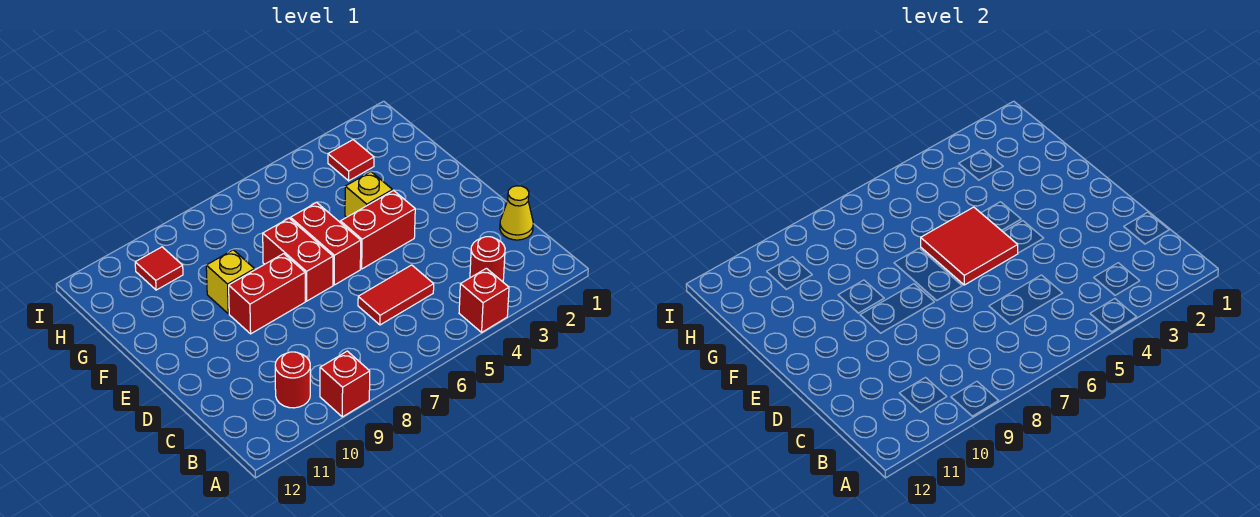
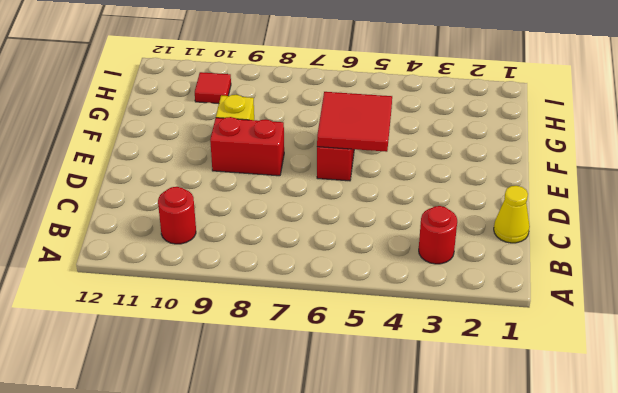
none -> red brick A4 level 1
none -> red brick A9 level 1
none -> red tile C5:C6 level 1

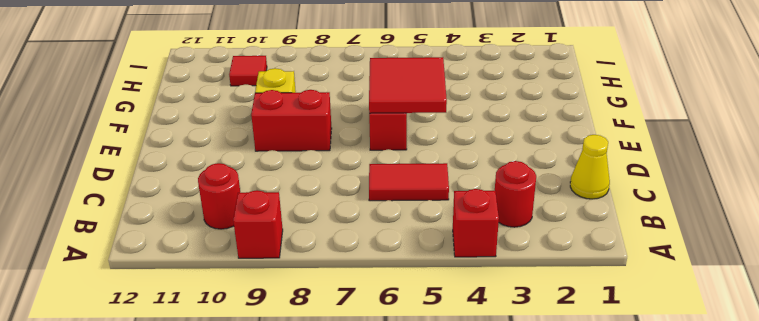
none -> red brick E4:E5 level 1
none -> red brick E7:F7 level 1
none -> yellow brick F4 level 1

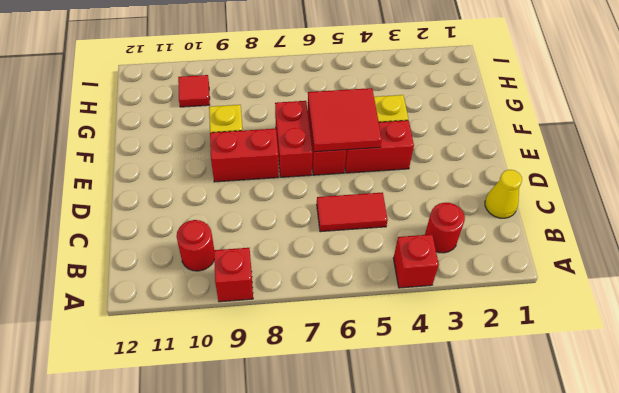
none -> red tile H3 level 1

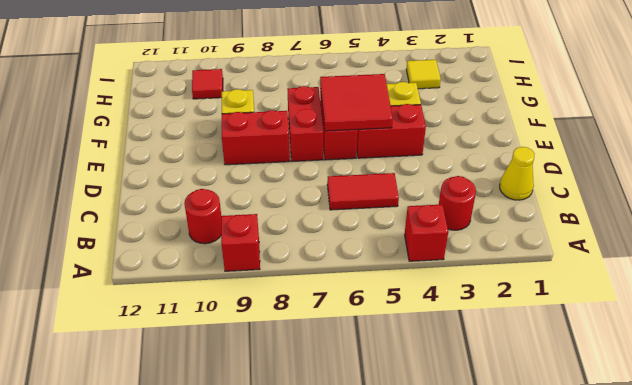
yellow tile H3 level 1 -> red tile H3 level 1

